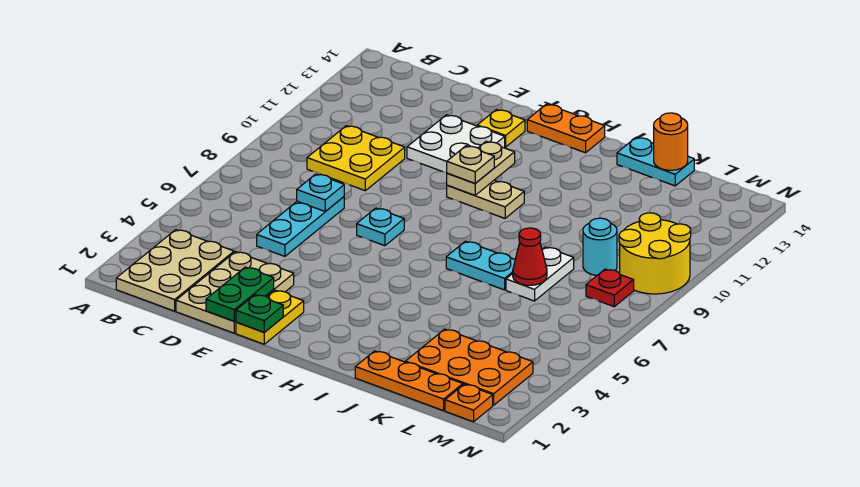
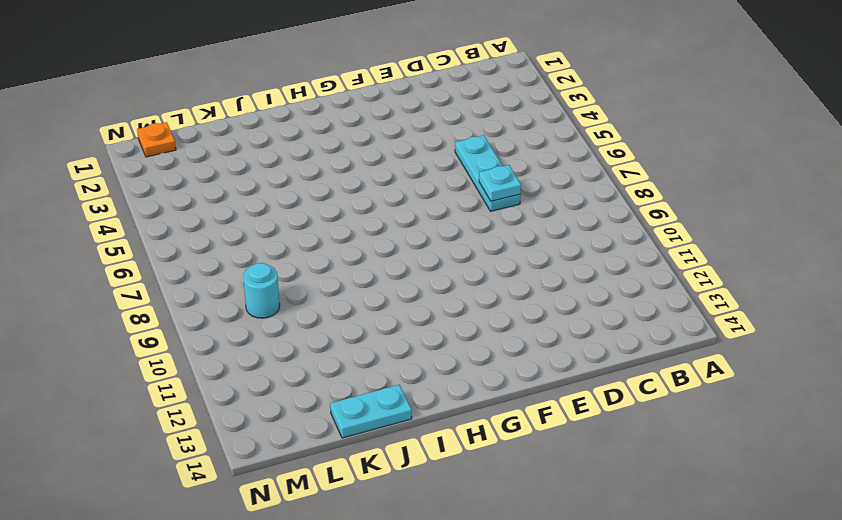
none -> tan plate B1:C3 level 1
none -> yellow plate C9:D10 level 1
none -> tan plate D1:E3 level 1

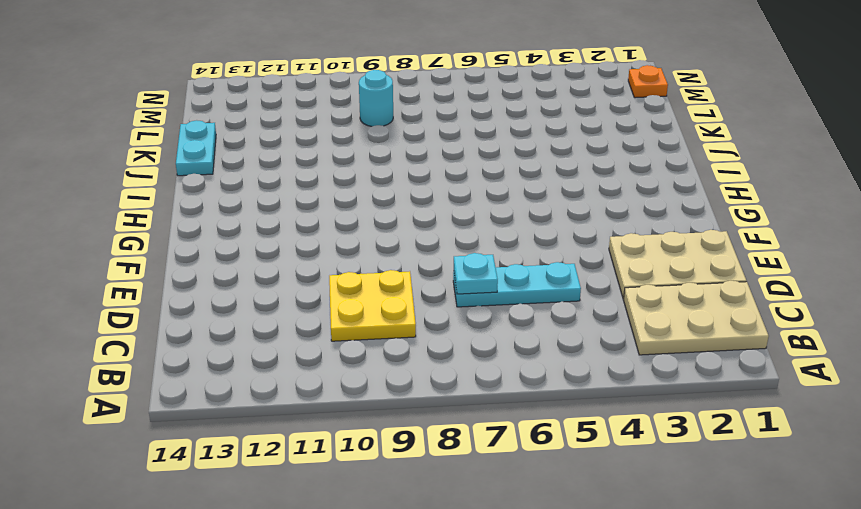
none -> white plate E11:F12 level 1
none -> yellow plate F1:F2 level 1
none -> cyan plate F7 level 1

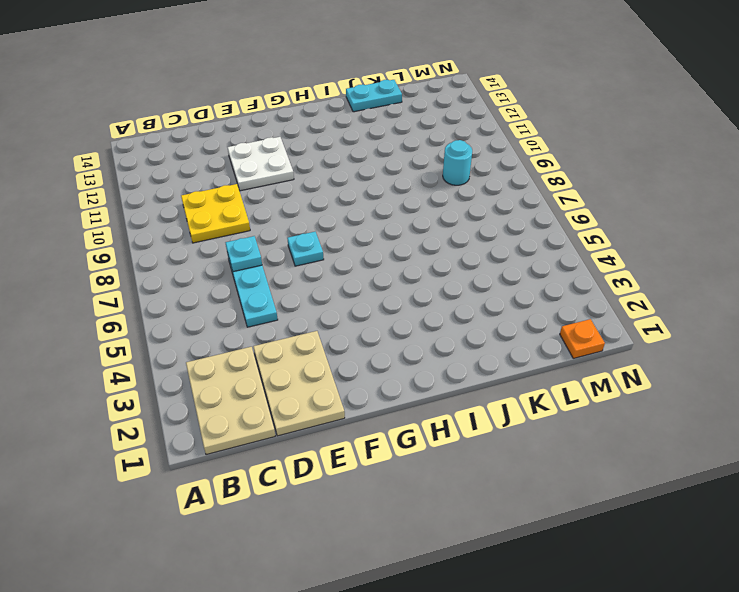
none -> yellow plate F1:F2 level 1
none -> yellow plate F13 level 1
none -> tan plate G10:H10 level 1

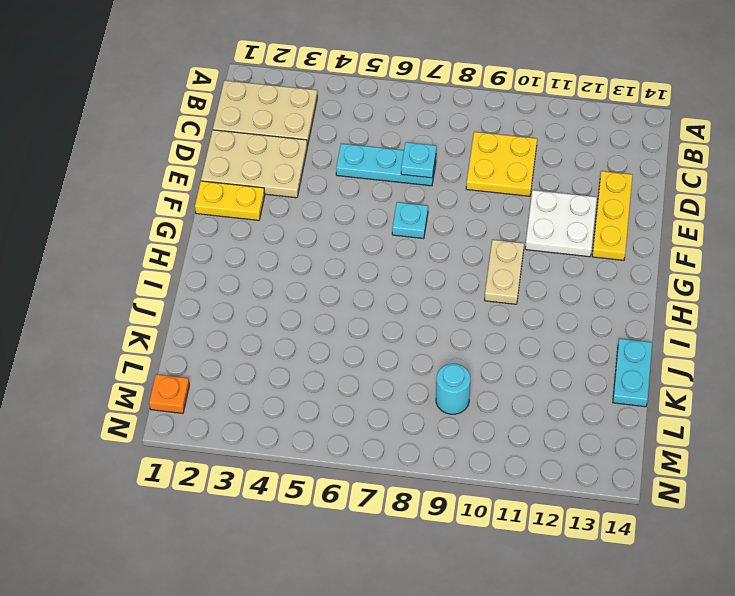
yellow plate D13:F13 level 1 -> yellow plate F13 level 1
none -> orange plate G14:H14 level 1
none -> cyan plate I7:J7 level 1
none -> orange plate J1:L1 level 1

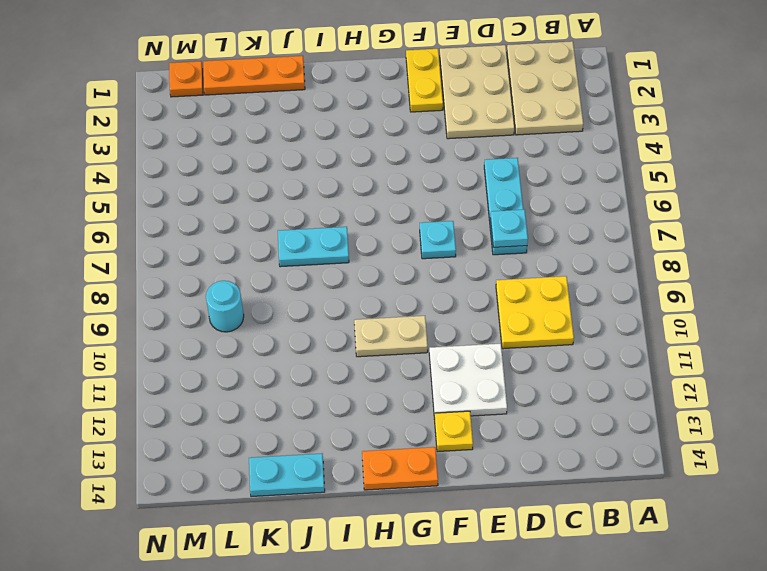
none -> orange plate K2:M3 level 1
none -> white plate K7:K8 level 1
none -> red plate M8 level 1

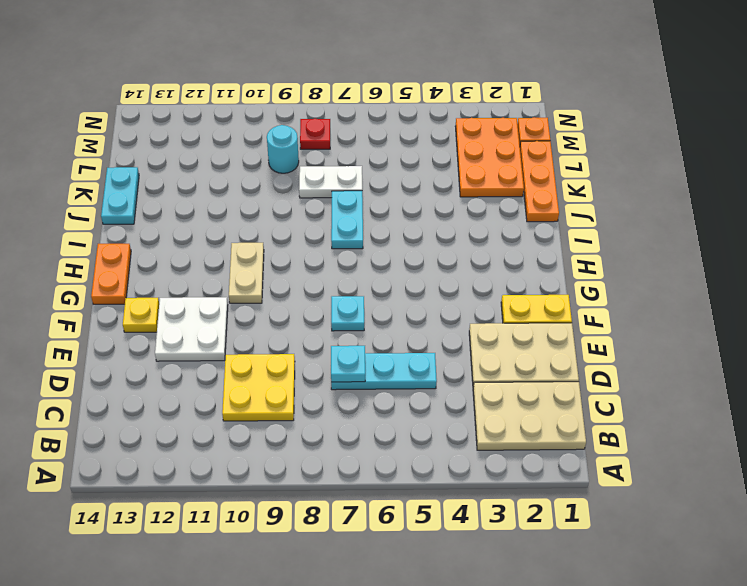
none -> yellow round brick M9:N10 level 1
none -> green plate E1:E2 level 2
none -> green plate F1 level 2

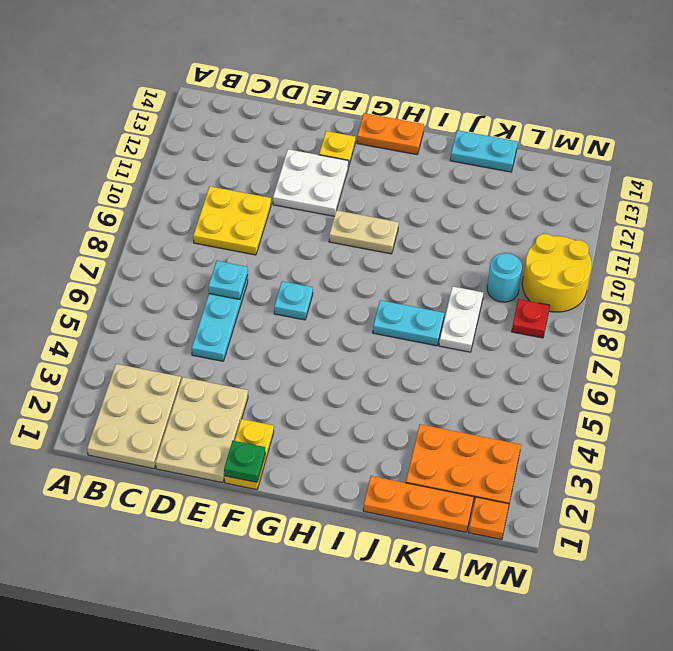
none -> green plate E1:E2 level 2
none -> tan plate G10:G11 level 2
none -> red cone K7 level 2

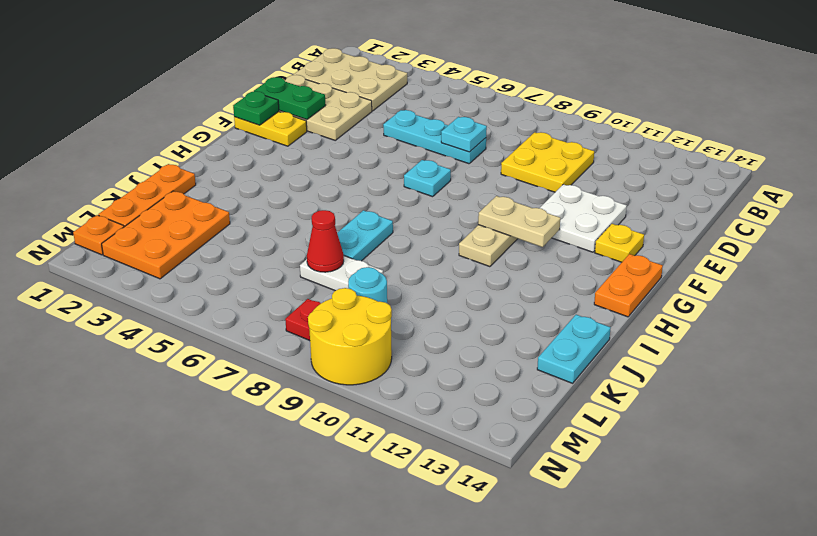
none -> orange round brick K14 level 2
none -> tan plate G10 level 3

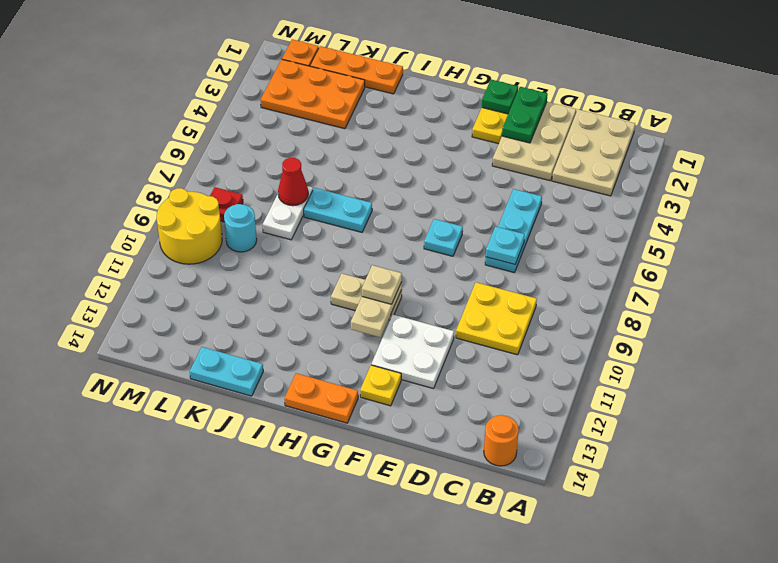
orange round brick B14 level 1 -> orange round brick K14 level 2

